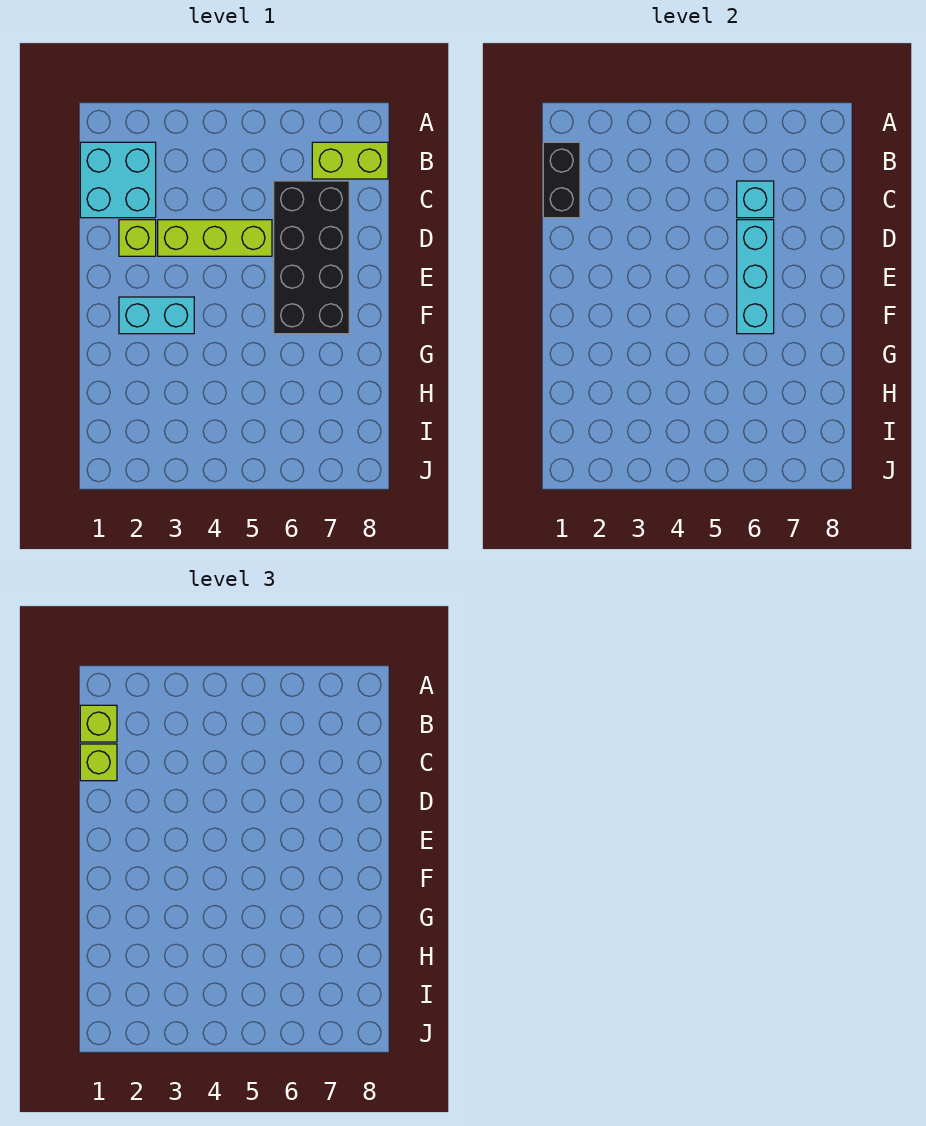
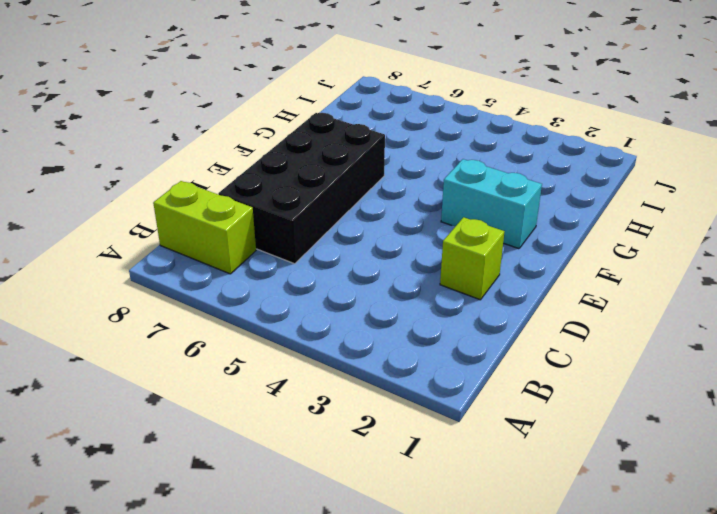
none -> cyan brick B1:C2 level 1
none -> lime brick D3:D5 level 1

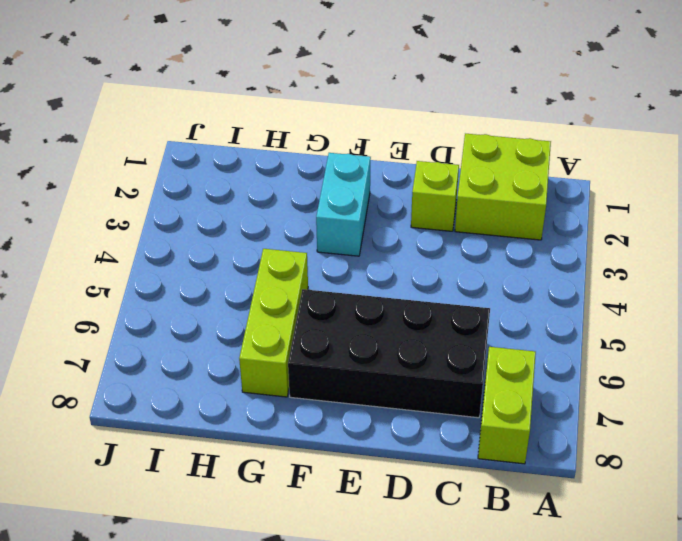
lime brick B1:C2 level 1 -> cyan brick B1:C2 level 1
lime brick G5:G7 level 1 -> lime brick D3:D5 level 1
none -> black brick B1:C1 level 2
none -> cyan brick C6 level 2

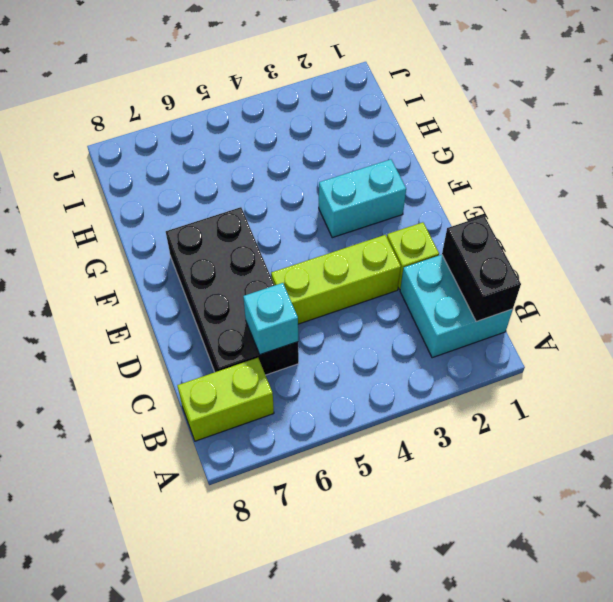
none -> cyan brick D6:F6 level 2
none -> lime brick B1 level 3

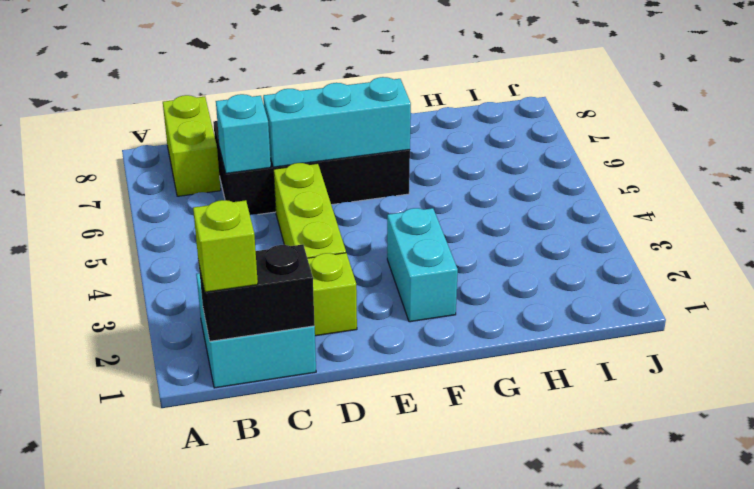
none -> lime brick C1 level 3

